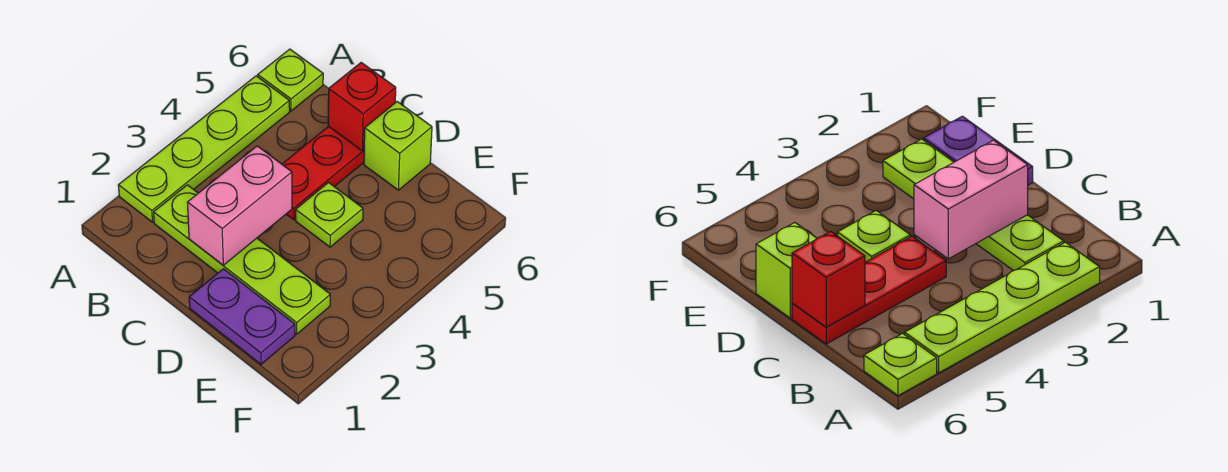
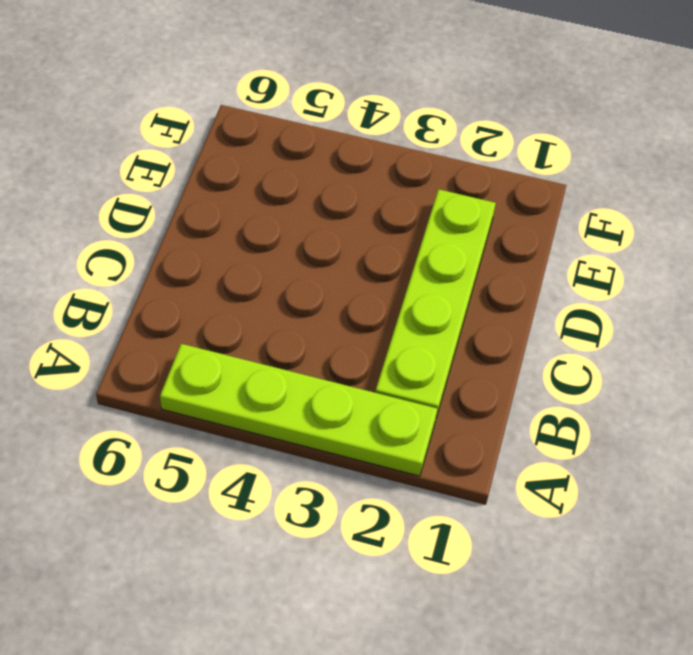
none -> lime plate A6 level 1
none -> red plate C4:C6 level 1

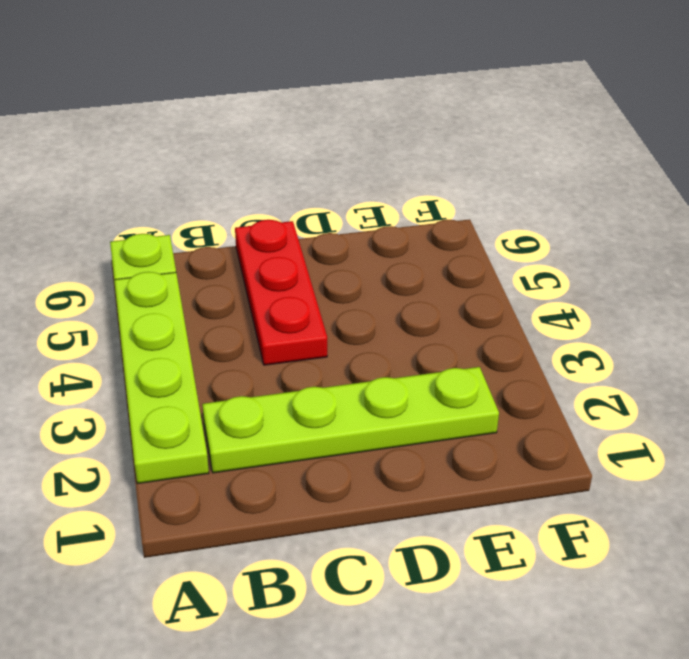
none -> purple plate D1:E1 level 1
none -> lime plate D4 level 1

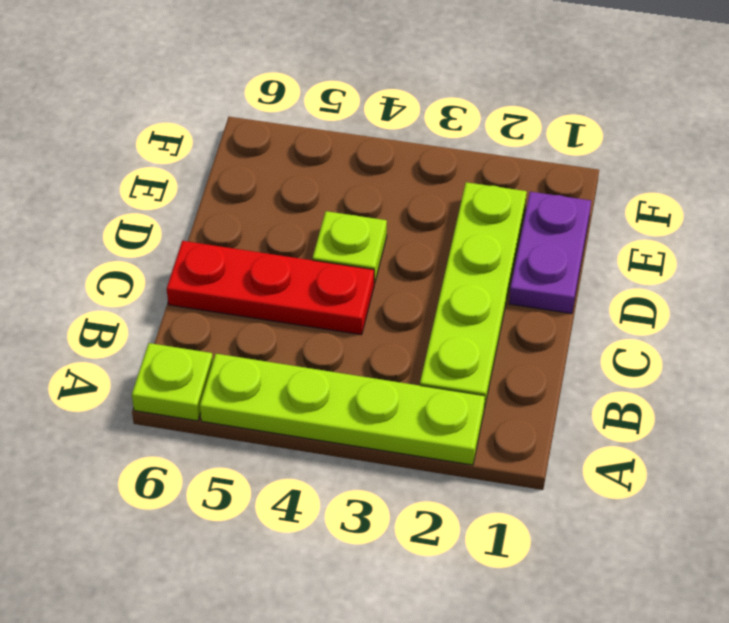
none -> lime brick D6 level 1
none -> pink brick C2:C3 level 2

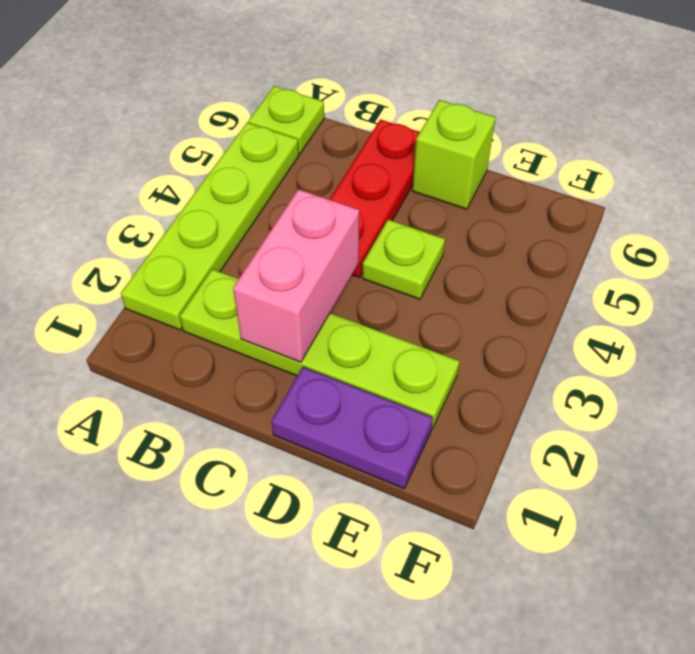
none -> red brick C6 level 2

